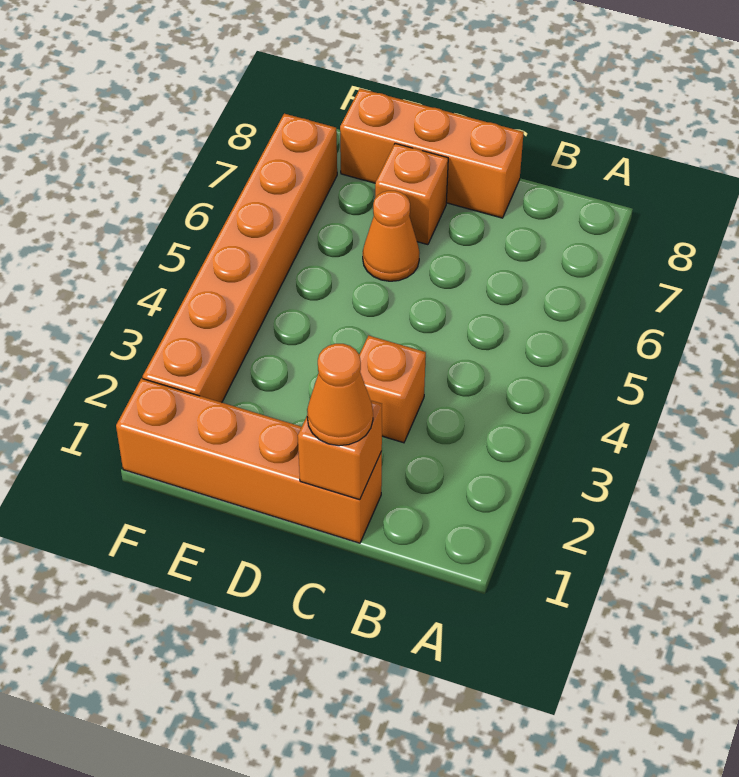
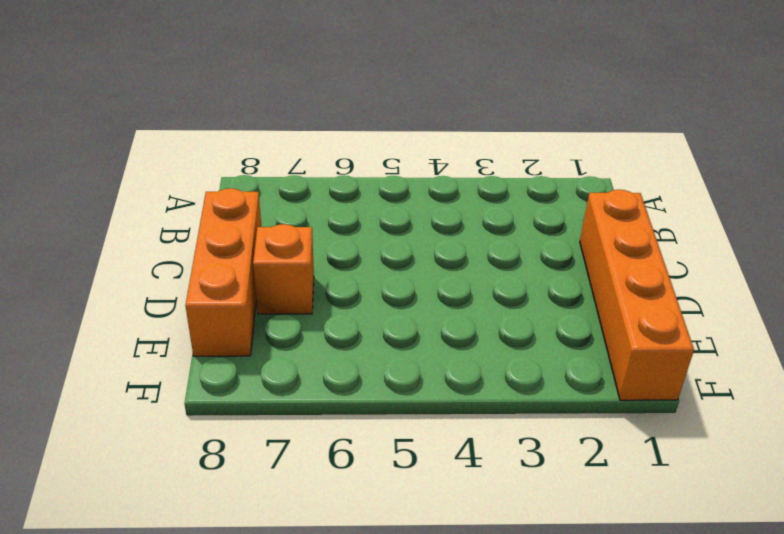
none -> orange brick C3 level 1
none -> orange cone D6 level 1

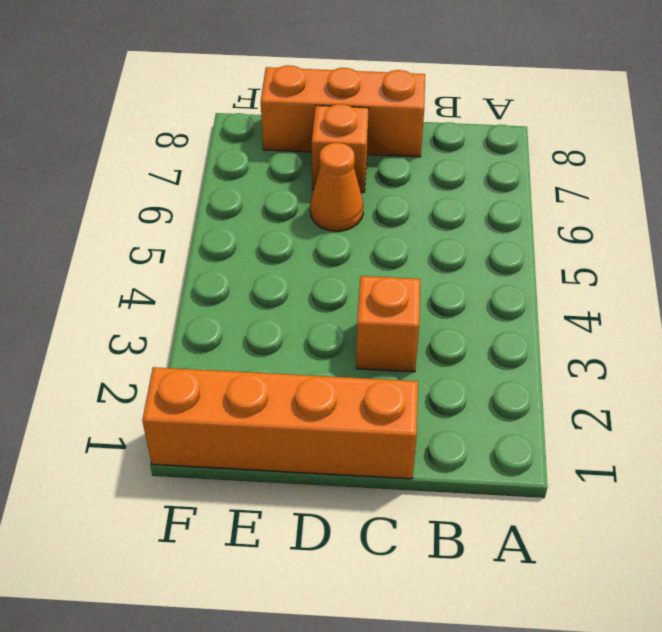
none -> orange brick F2:F7 level 1
none -> orange brick C1 level 2

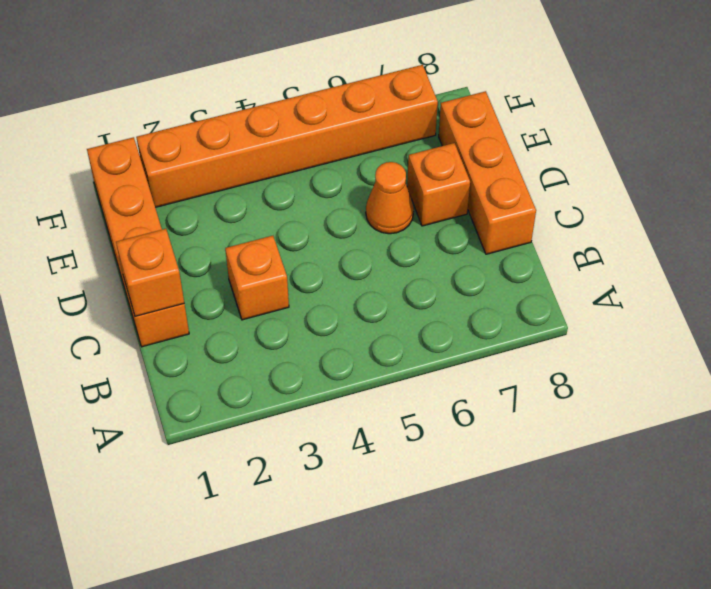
none -> orange cone C1 level 3

